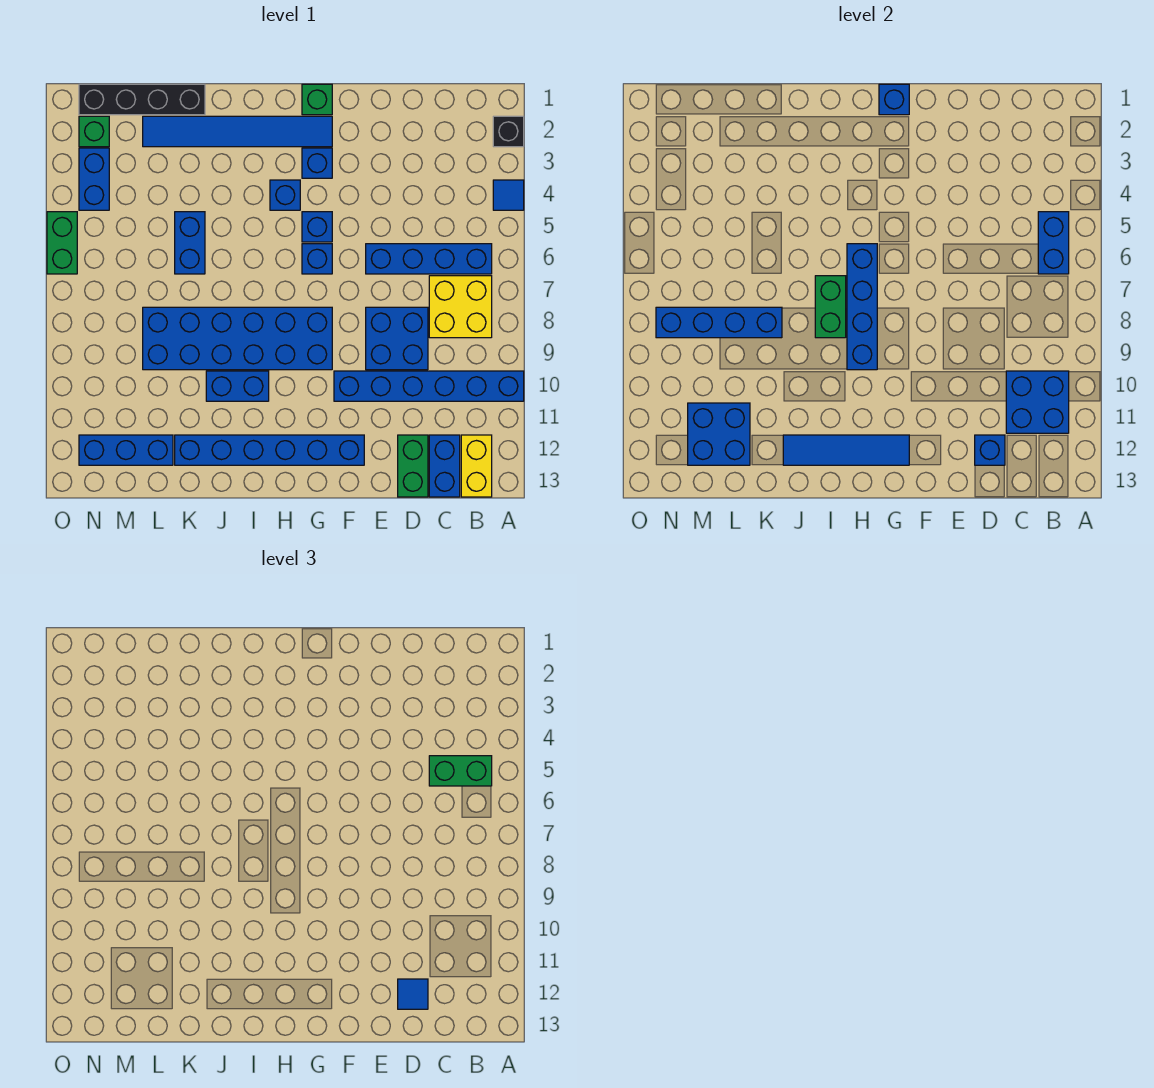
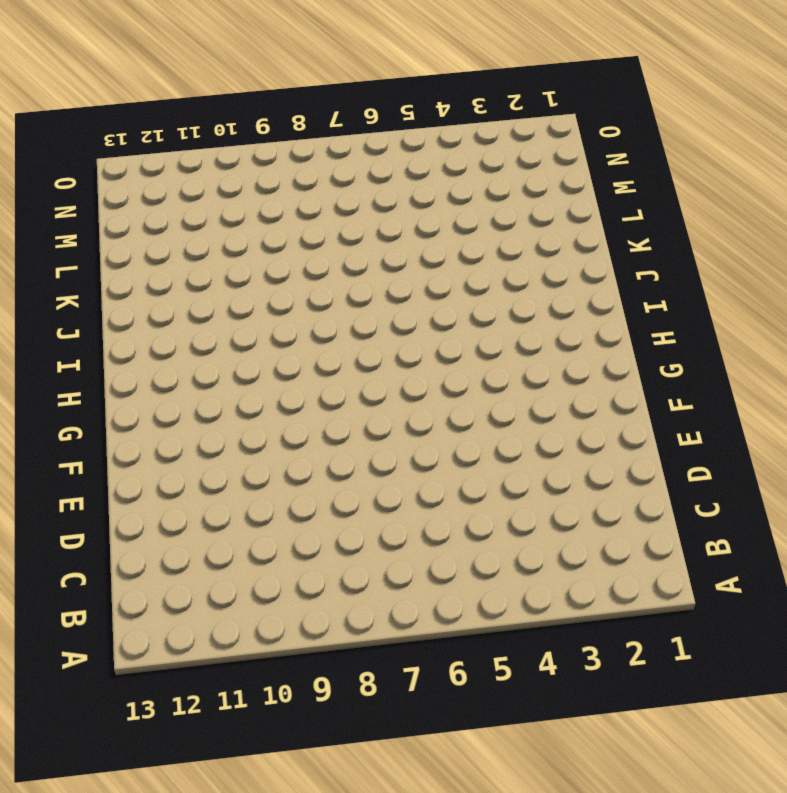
none -> black brick A2 level 1
none -> blue tile A4 level 1
none -> blue brick A10:F10 level 1
none -> blue brick B6:E6 level 1

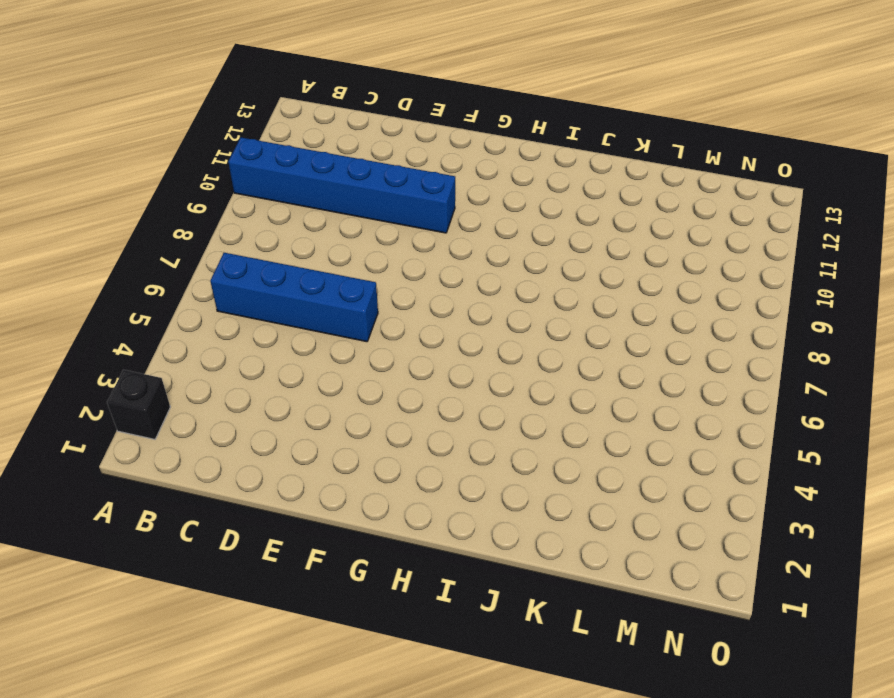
none -> blue tile A4 level 1
none -> yellow brick B7:C8 level 1
none -> yellow brick B12:B13 level 1
none -> blue brick C12:C13 level 1

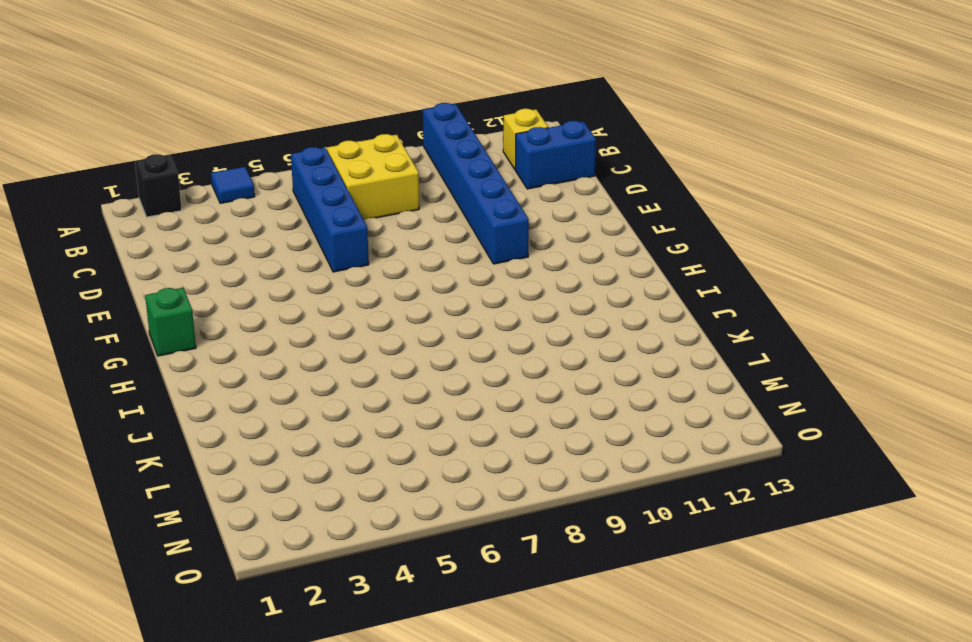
yellow brick B12 level 1 -> yellow brick B12:B13 level 1
none -> blue brick D8:E9 level 1
none -> green brick D12:D13 level 1
none -> blue brick F12:K12 level 1
none -> blue tile G2:L2 level 1

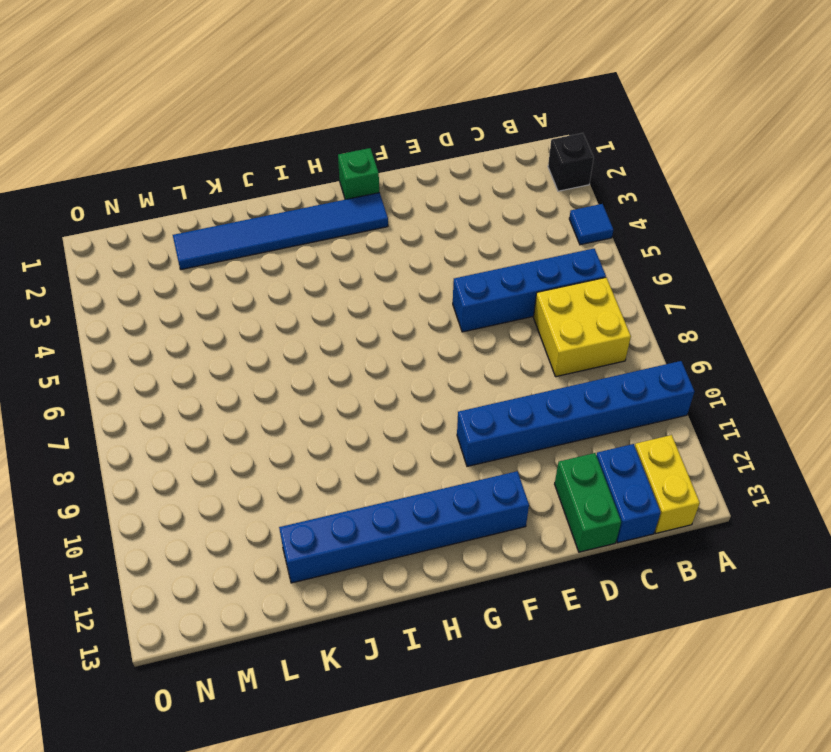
none -> blue brick D8:E9 level 1
none -> blue brick G3 level 1
none -> blue brick G5 level 1
none -> blue brick G6 level 1

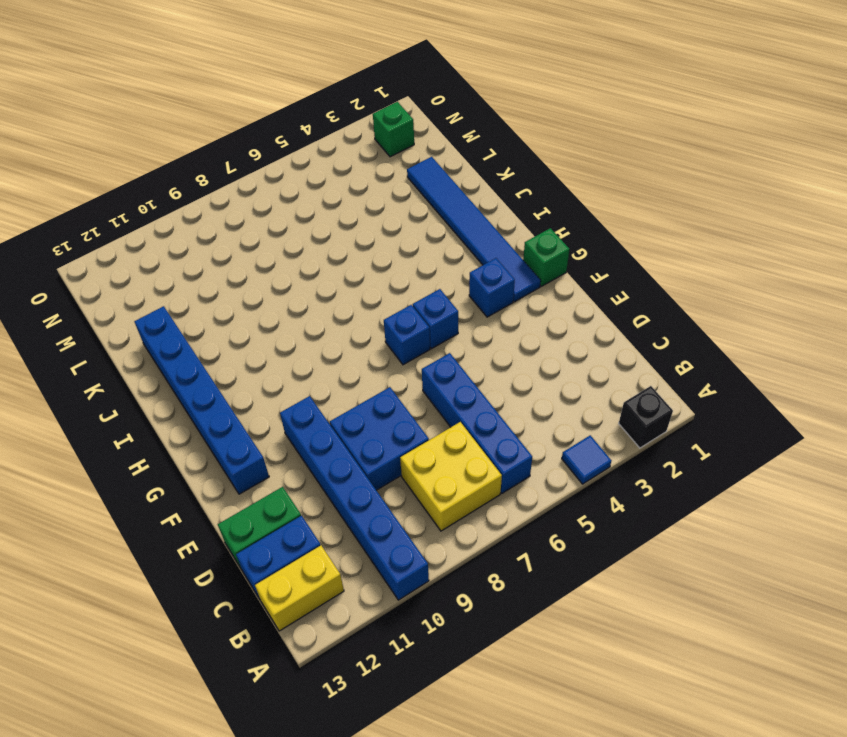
none -> blue brick G8:L9 level 1
none -> blue brick H4 level 1
none -> blue brick I10:J10 level 1
none -> black brick K1:N1 level 1

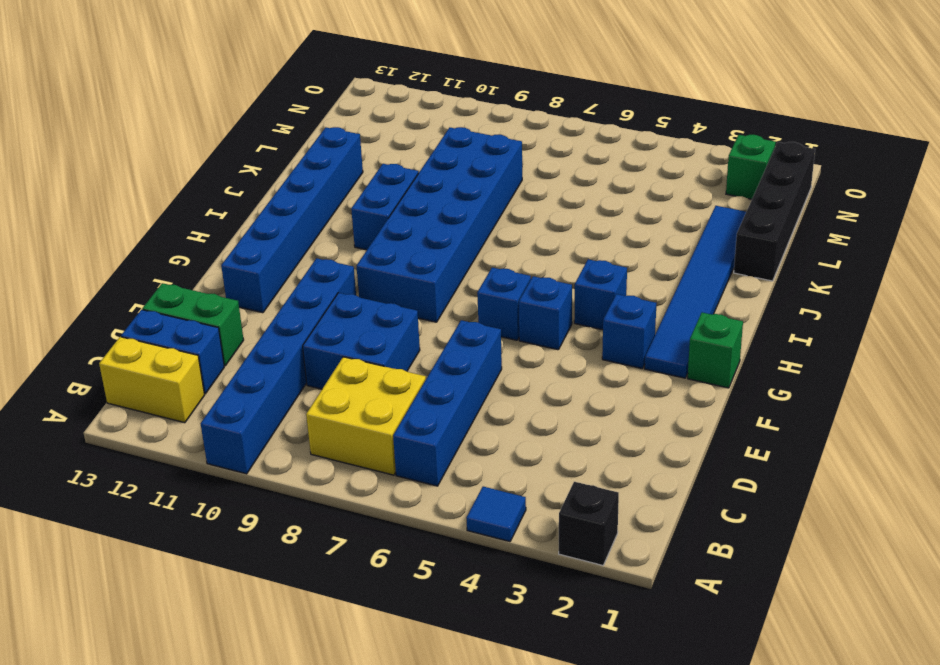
none -> blue brick K5:K6 level 1
none -> blue brick L12:N12 level 1
none -> blue brick N3:N4 level 1
none -> green brick O5:O6 level 1

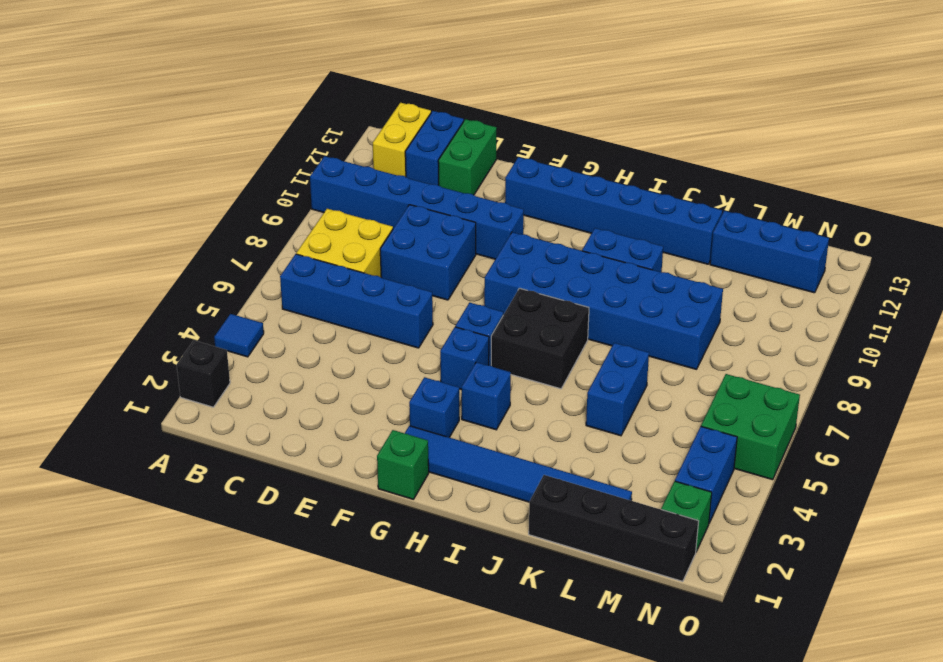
black brick H6:I7 level 1 -> none
green brick N5:O6 level 1 -> green brick O5:O6 level 1
none -> blue brick B5:B6 level 2
none -> blue brick B10:C11 level 2
none -> blue brick D12 level 2
none -> blue brick G1 level 2

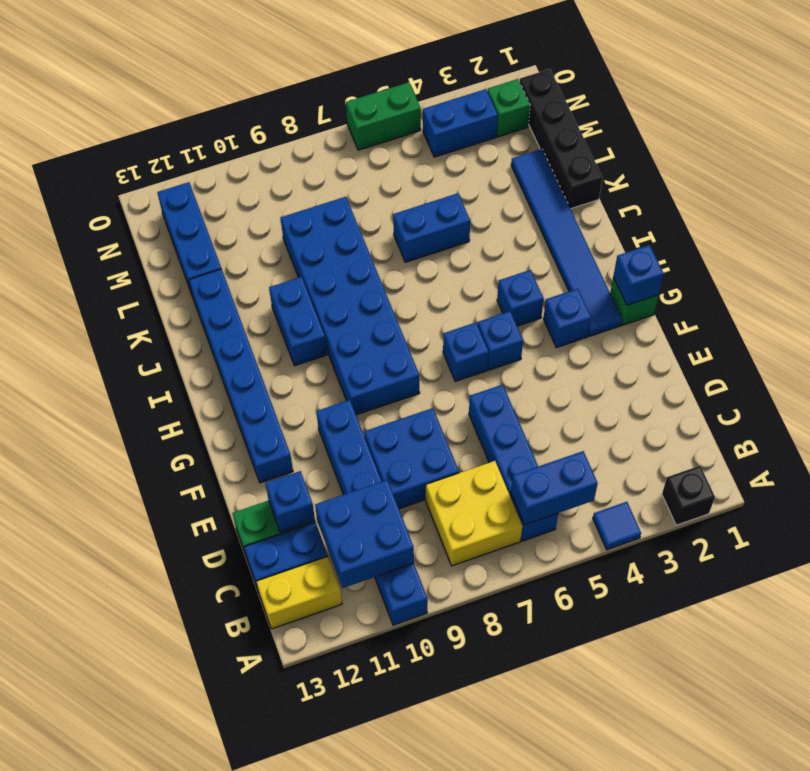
none -> blue tile G12:J12 level 2
none -> blue brick H6:H9 level 2
none -> green brick I7:I8 level 2
none -> blue brick K8:N8 level 2

